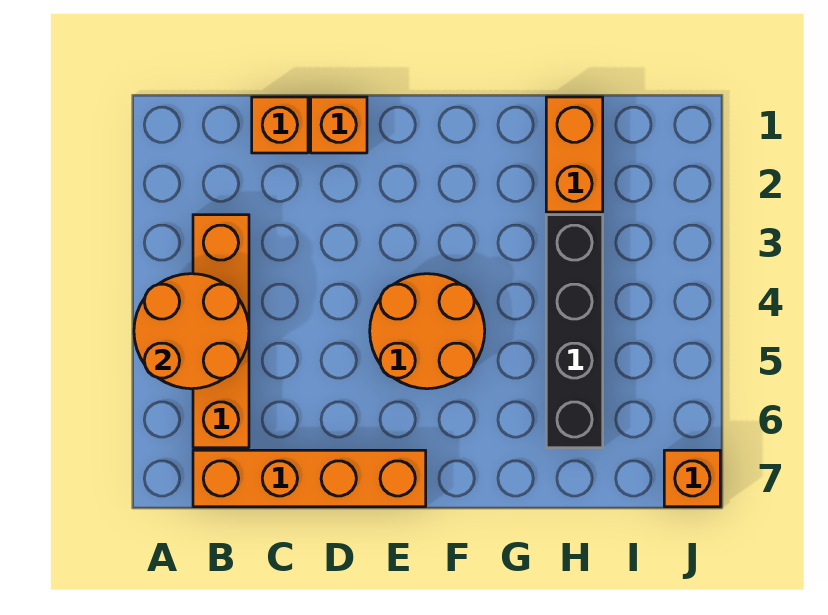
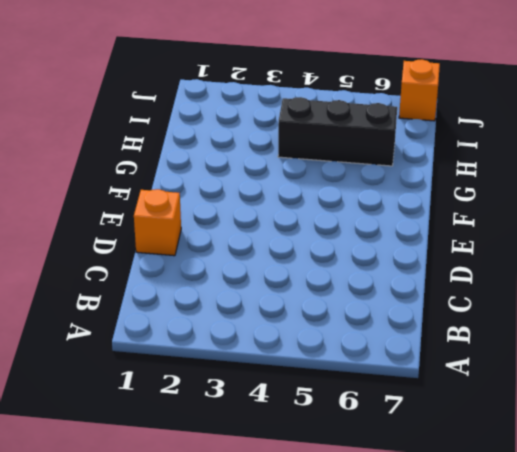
black brick H4:H6 level 1 -> black brick H3:H6 level 1
none -> orange brick B3:B6 level 1
none -> orange brick B7:E7 level 1

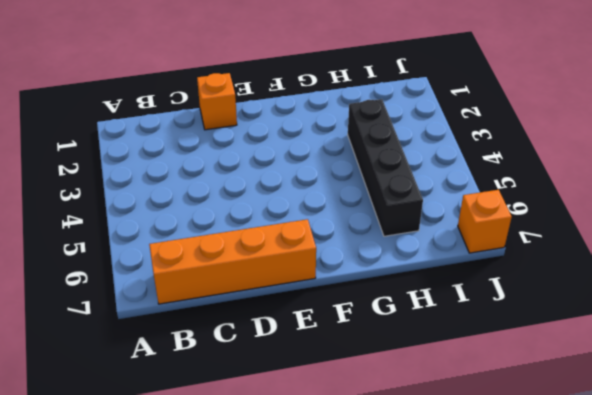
none -> orange brick B3:B6 level 1
none -> orange brick C1 level 1

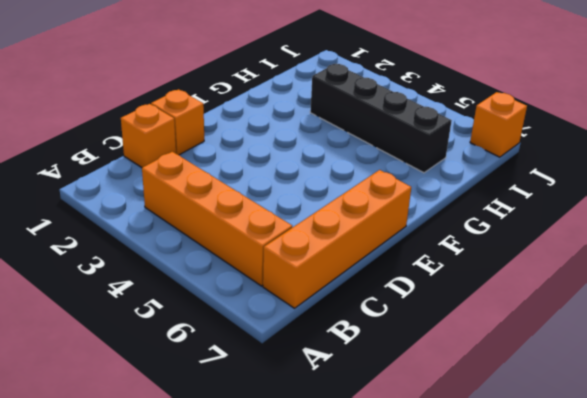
none -> orange round brick E4:F5 level 1
none -> orange brick H1:H2 level 1

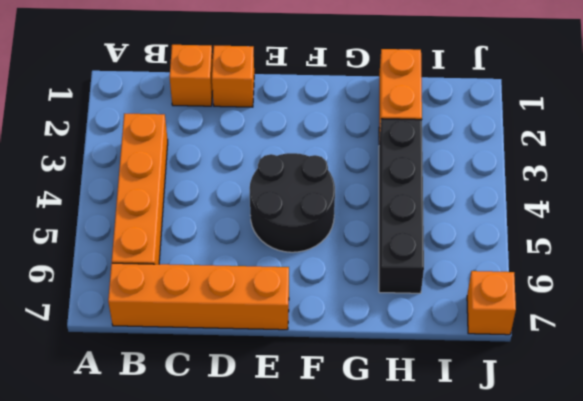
black round brick E4:F5 level 1 -> orange round brick E4:F5 level 1
none -> orange round brick A4:B5 level 2

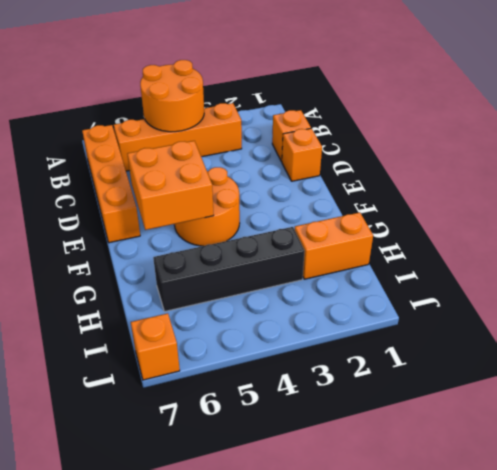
orange brick E5:F6 level 2 -> none

